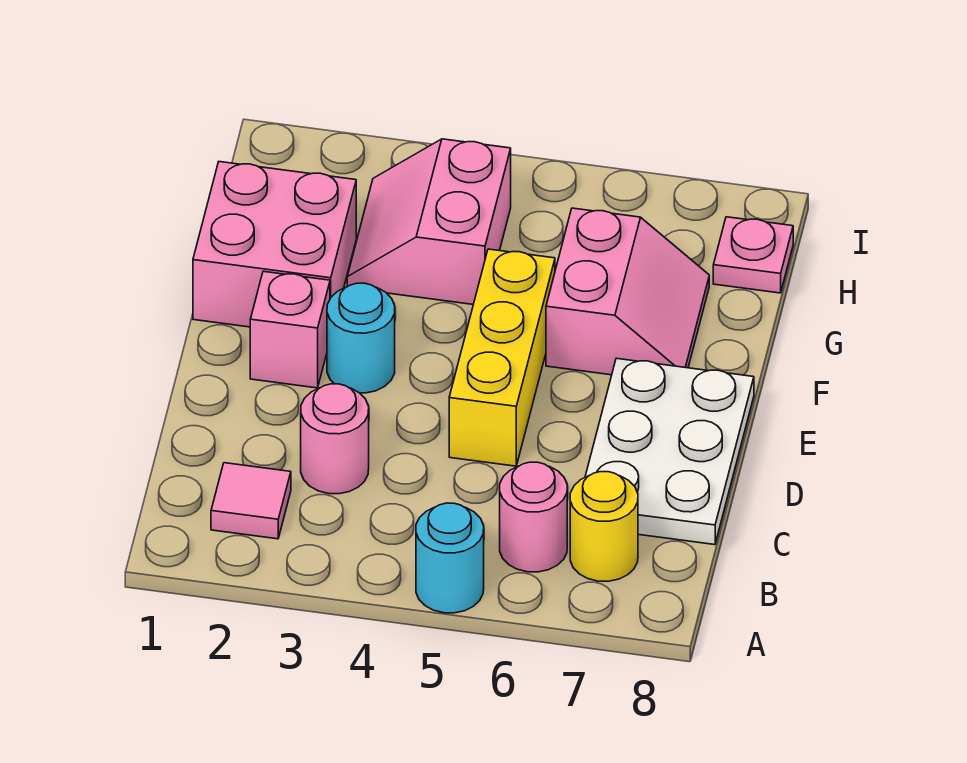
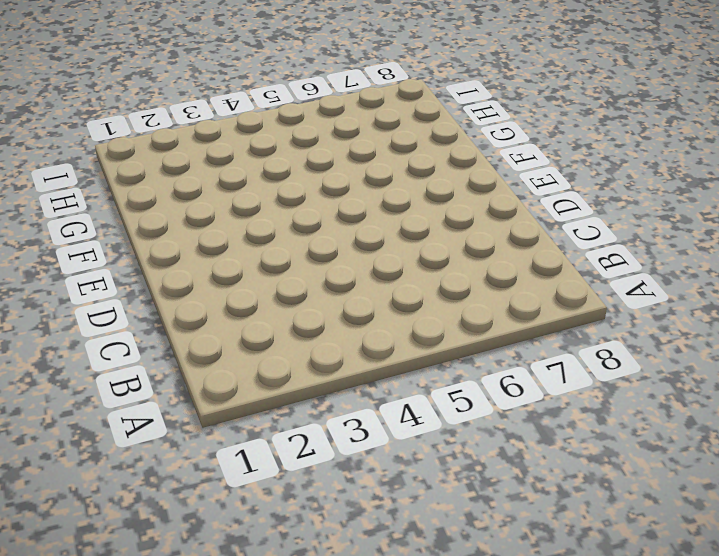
none -> cyan round brick A5 level 1
none -> pink tile B2 level 1
none -> pink round brick B6 level 1

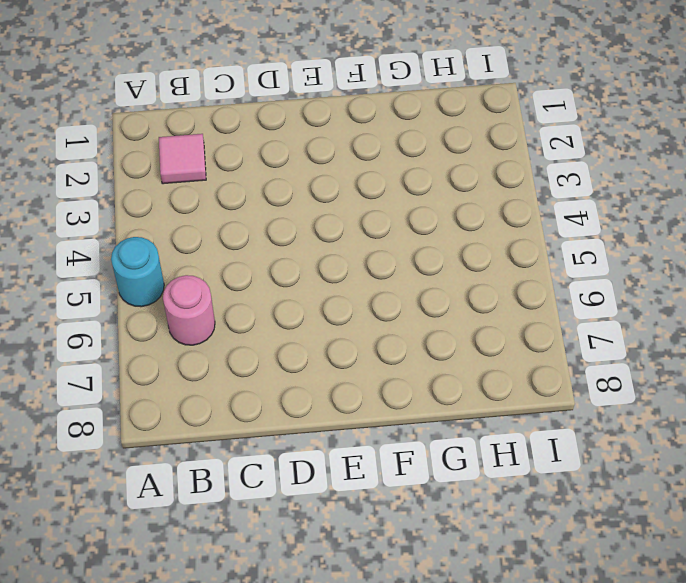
none -> yellow round brick B7 level 1
none -> pink round brick C3 level 1
none -> white plate C7:E8 level 1

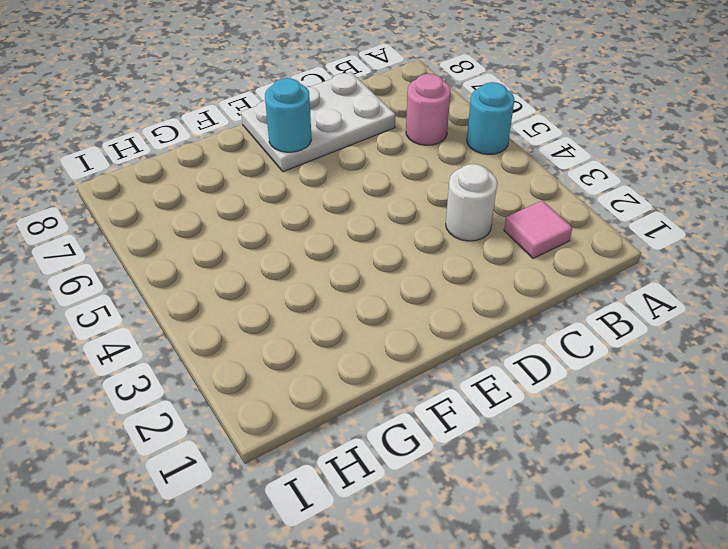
white round brick C3 level 1 -> pink round brick C3 level 1
cyan round brick E7 level 2 -> cyan round brick E3 level 1
none -> yellow round brick B7 level 1
none -> yellow brick D5:F5 level 1
none -> pink brick E2 level 1

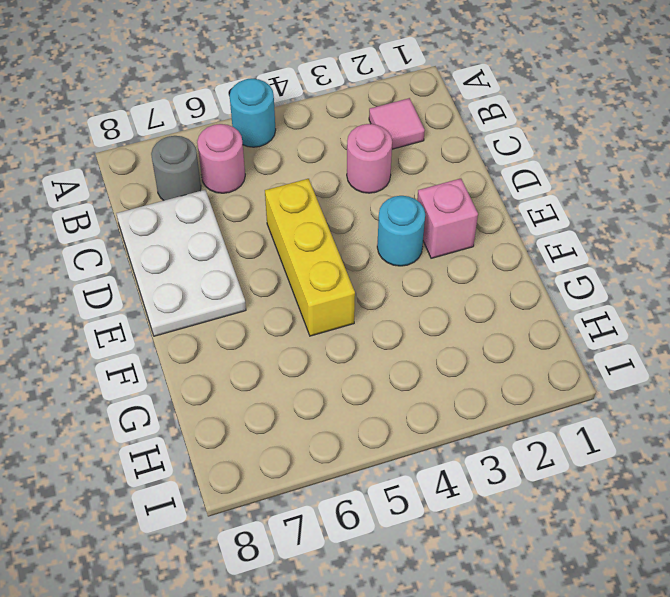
grey round brick B7 level 1 -> yellow round brick B7 level 1
none -> pink brick F1:G2 level 1
none -> pink slope F6:G7 level 1 top 6
none -> pink slope G3:H4 level 1 top 4

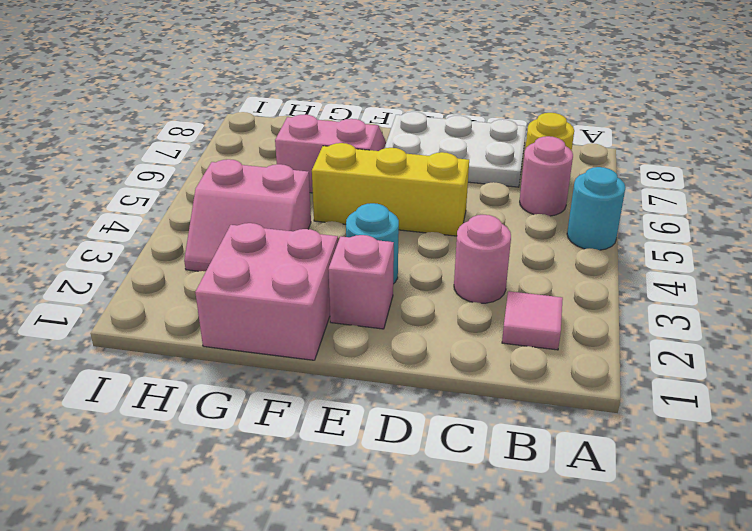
none -> pink plate H8 level 1

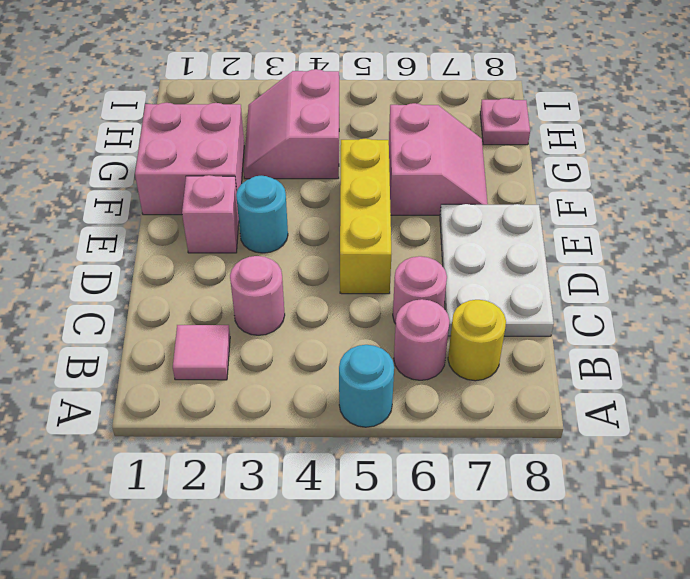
pink round brick C6 level 1 -> none

